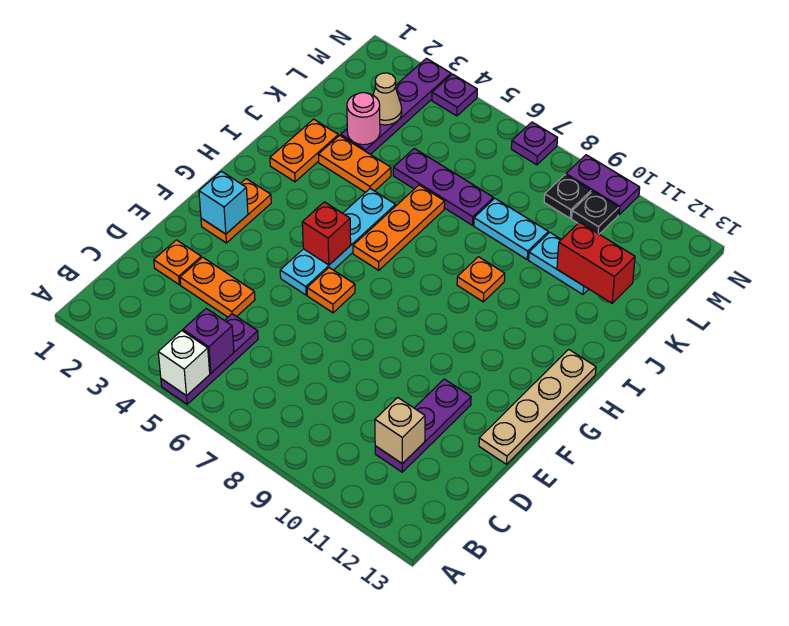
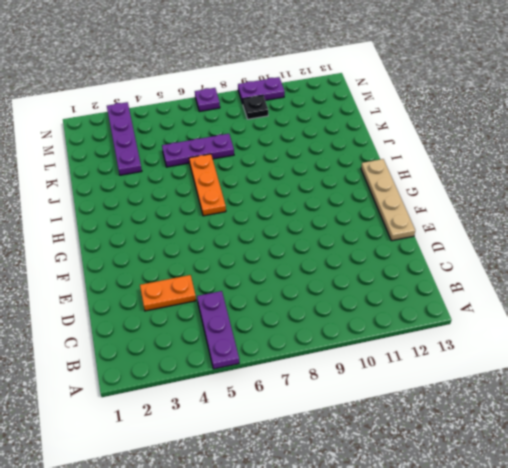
none -> purple plate C11:E11 level 1
none -> orange plate D2 level 1
none -> orange plate F2:G2 level 1

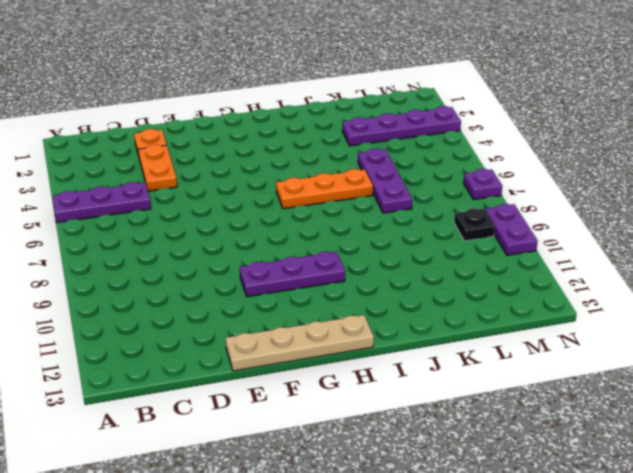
purple plate F10:H10 level 1 -> purple plate C11:E11 level 1
none -> orange plate F2:G2 level 1
none -> cyan plate F5:I5 level 1
none -> orange plate F6 level 1

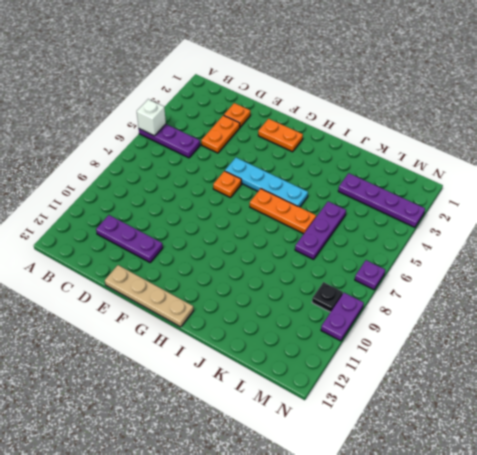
none -> orange plate I2:J2 level 1
none -> orange plate I9 level 1
none -> orange plate J3:J4 level 1

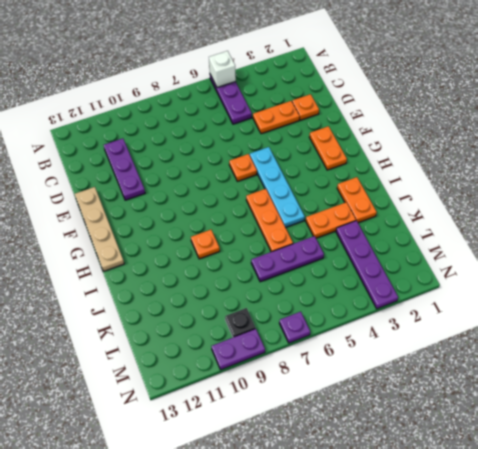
none -> cyan plate K8:K9 level 1
none -> cyan plate K10:K11 level 1
none -> black plate M10 level 1

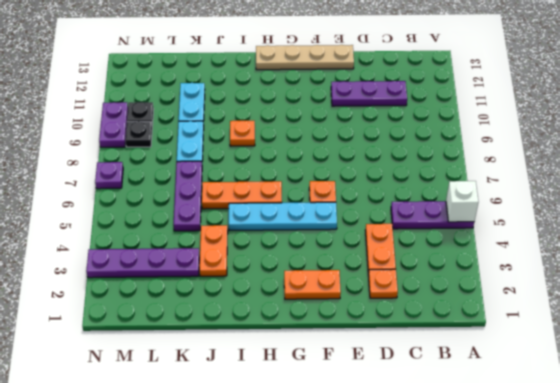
none -> orange plate I2:J2 level 1
none -> purple plate N4 level 1
none -> purple brick B5 level 2

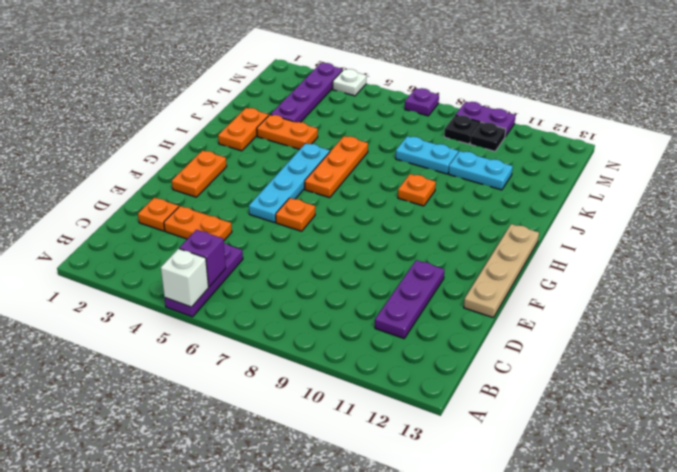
white plate N4 level 1 -> purple plate N4 level 1
none -> purple plate K5:K7 level 1
none -> tan brick C11 level 2
none -> cyan brick F2 level 2

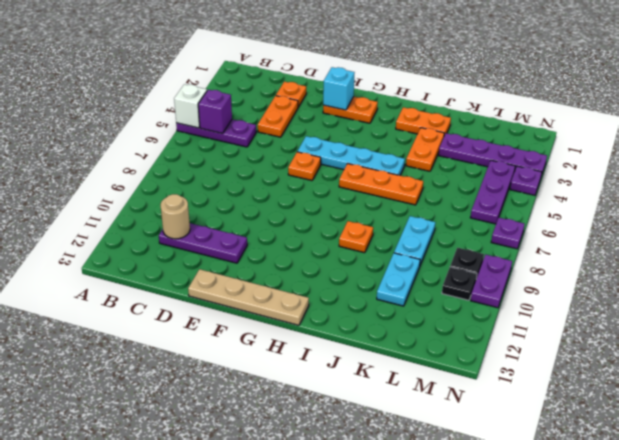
tan round brick C11 level 2 -> tan brick C11 level 2
purple plate M4:M6 level 1 -> purple plate K5:K7 level 1
none -> red brick G5 level 2
none -> pink round brick K3 level 2
none -> red brick K11:K12 level 2

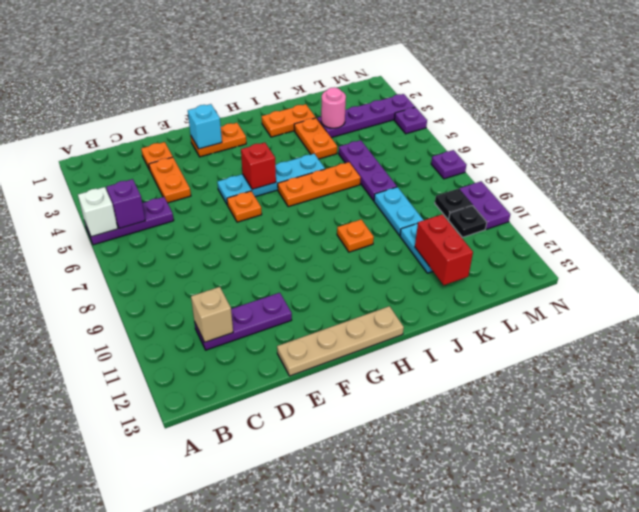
none -> tan cone L3 level 2

